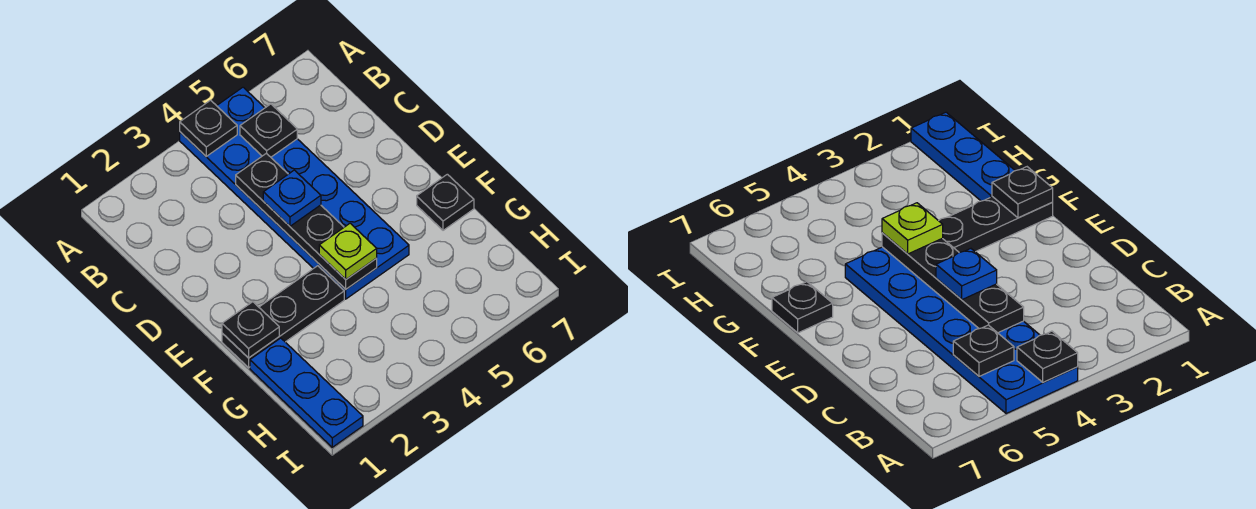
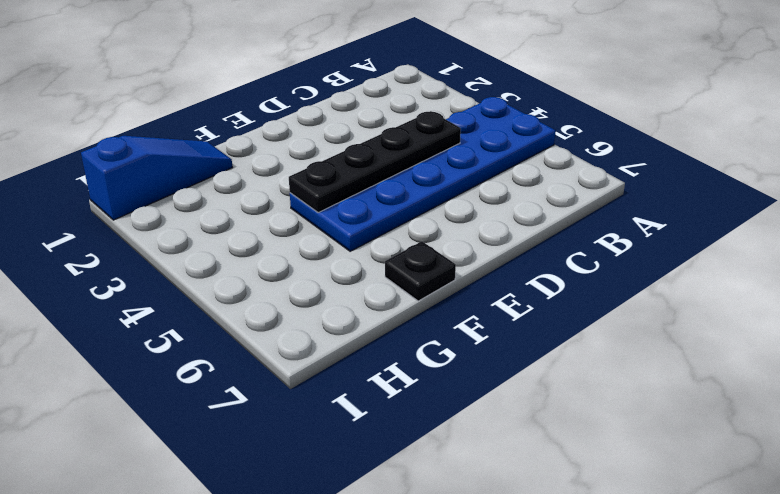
blue slope G1:I1 level 1 top I -> blue plate G1:I1 level 1
none -> black plate F1:F3 level 1
none -> black plate A4 level 2

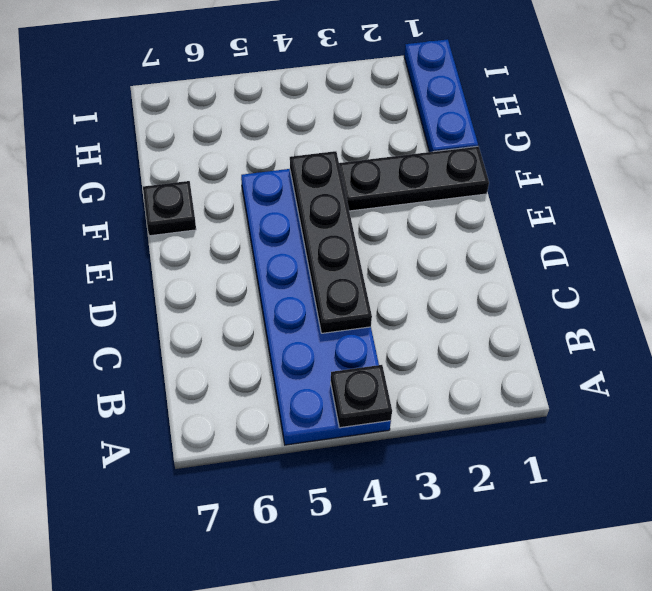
none -> black plate B5 level 2
none -> black plate F1 level 2

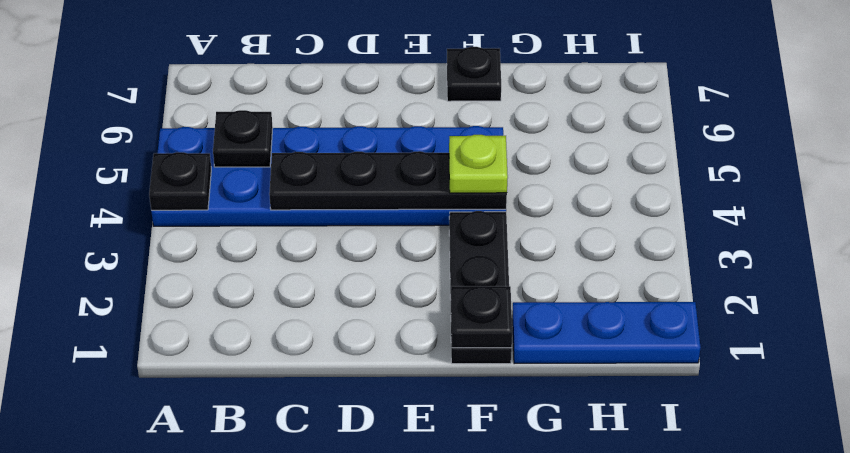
none -> blue plate D4 level 3

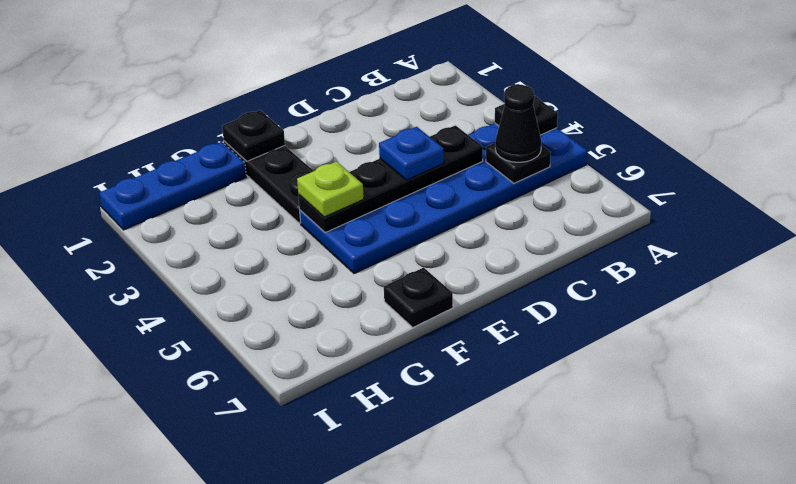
black cone B5 level 3 -> none

